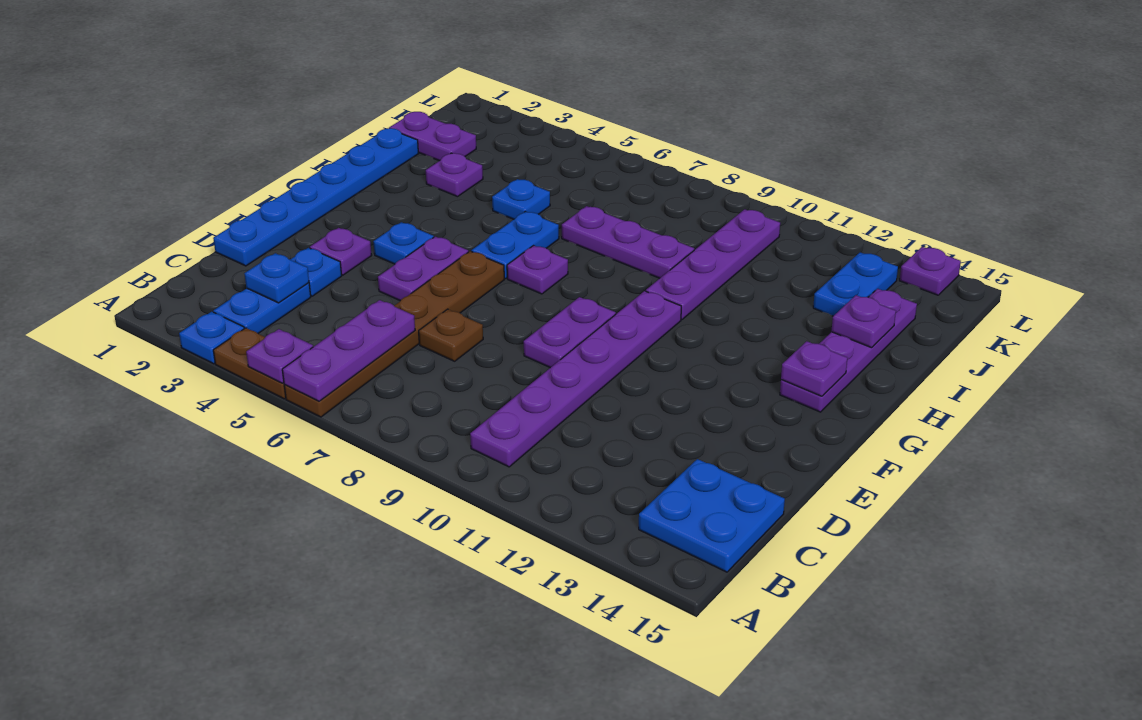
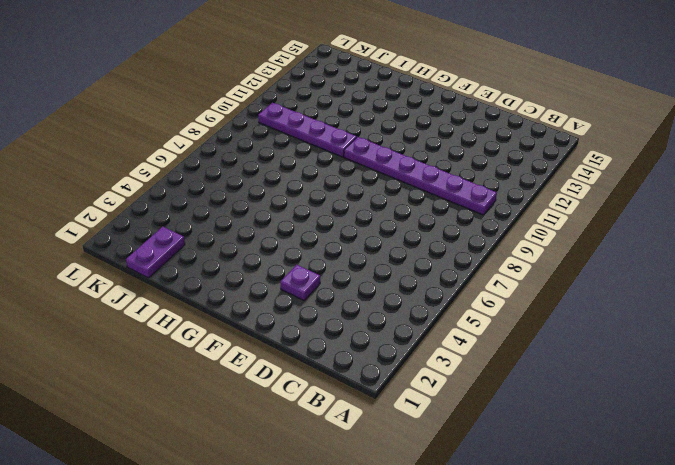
none -> blue plate A3 level 1
none -> brown plate A4:A5 level 1
none -> brown plate A6:F6 level 1

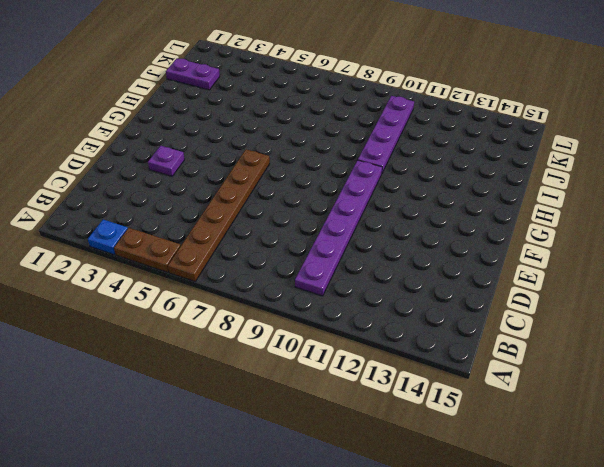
none -> blue plate B3:C3 level 1
none -> blue plate B14:C15 level 1
none -> blue plate D1:I1 level 1

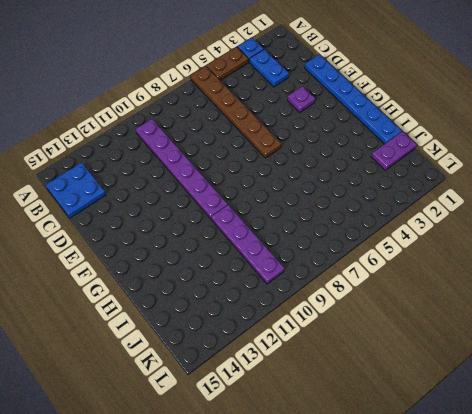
none -> blue plate D3 level 1
none -> brown plate D7 level 1
none -> purple plate E5:F5 level 1

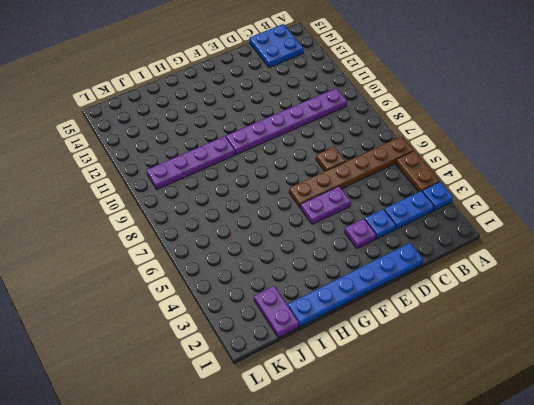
none -> purple plate E9:F9 level 1
none -> blue plate F4 level 1
none -> blue plate G6:H6 level 1

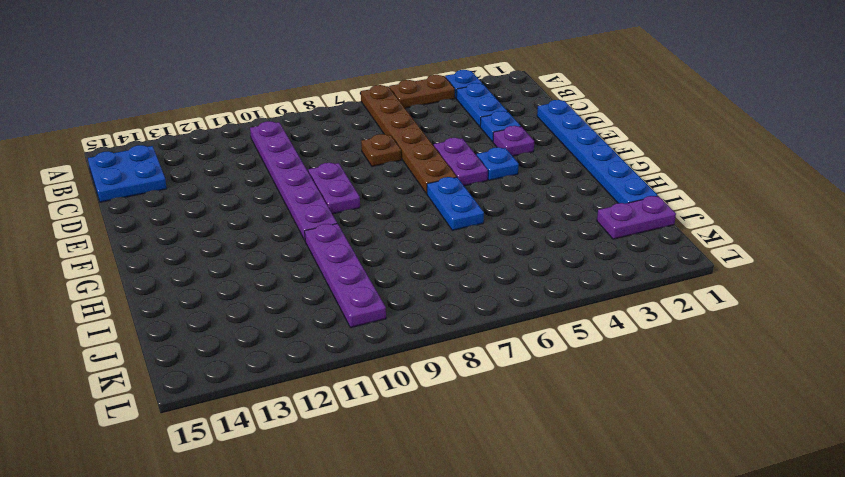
none -> purple plate G7 level 1
none -> purple plate G14:J14 level 1
none -> purple plate I3 level 1

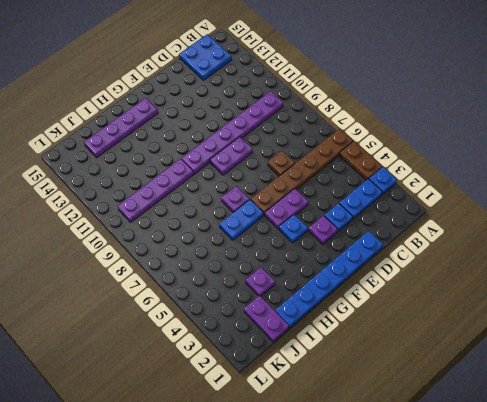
none -> blue plate I5 level 1
none -> purple plate I7:I9 level 1
none -> blue plate J13:K13 level 1

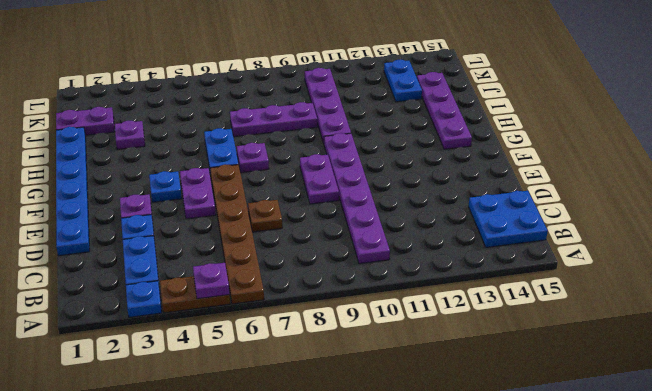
none -> blue plate I5 level 1
none -> purple plate L14 level 1
none -> purple plate A6:C6 level 2

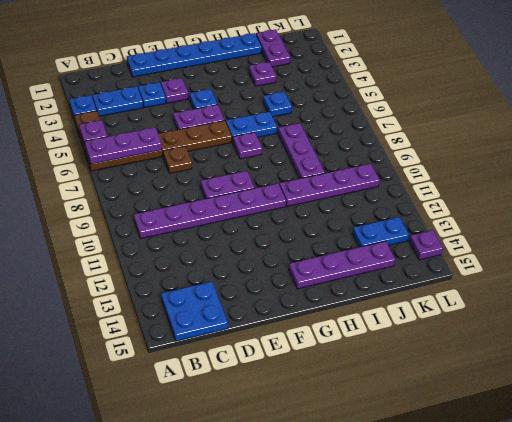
none -> blue plate C3 level 2
none -> purple plate G14 level 2
none -> purple plate I14 level 2

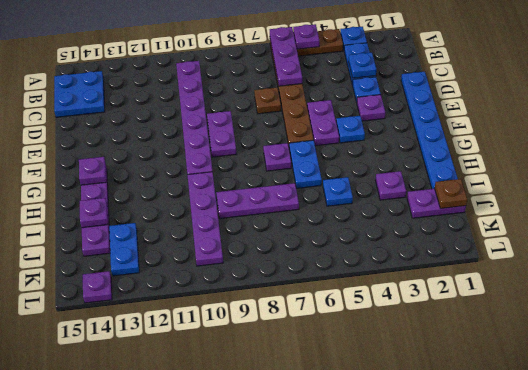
brown plate J1 level 2 -> none

